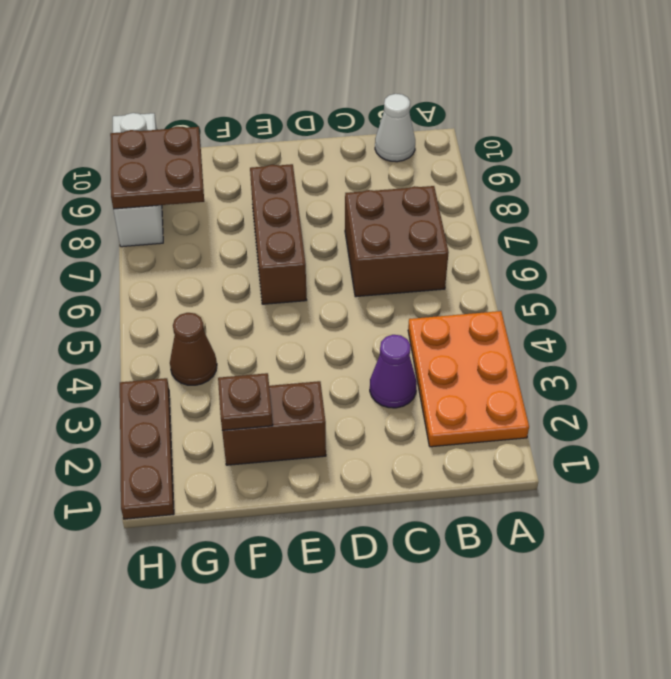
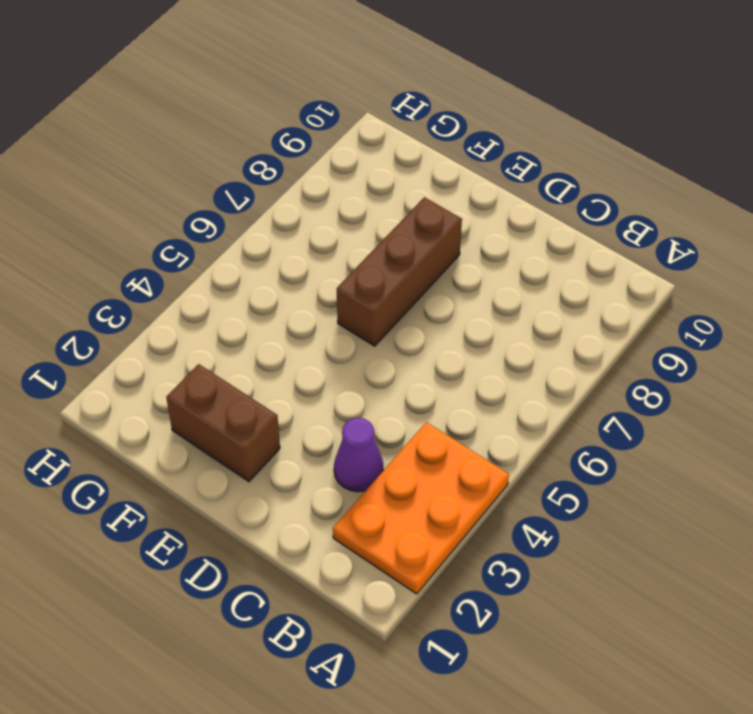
none -> brown brick B6:C7 level 1
none -> white cone B10 level 1

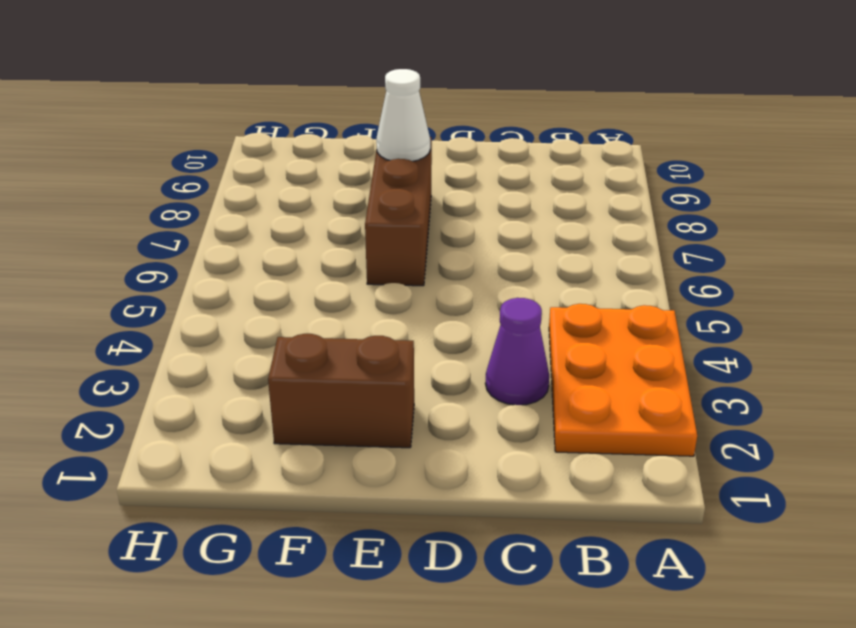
white cone E8 level 2 -> white cone B10 level 1
none -> brown brick B6:C7 level 1
none -> brown cone G4 level 1

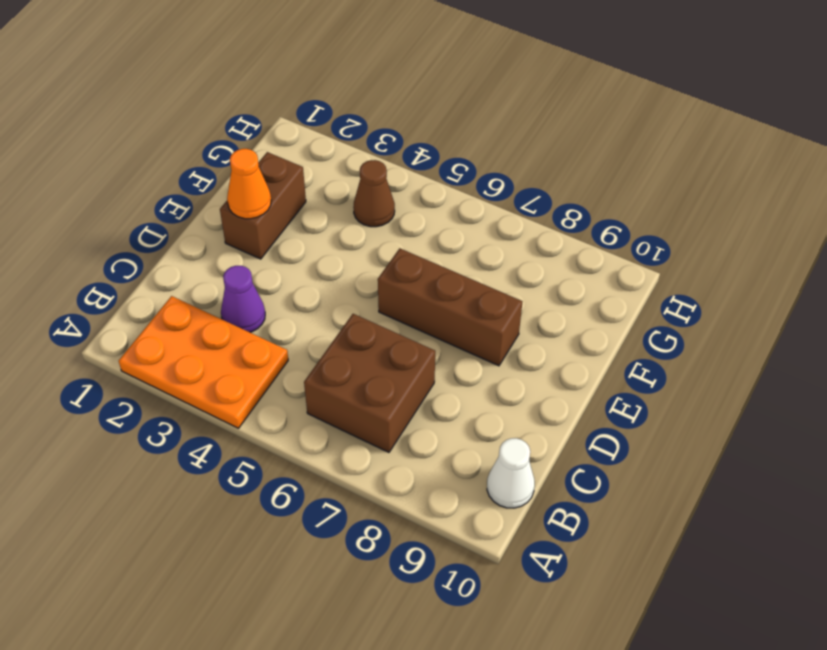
orange cone E2 level 2 -> none
none -> brown plate H1:H3 level 1
none -> white brick H8:H10 level 1

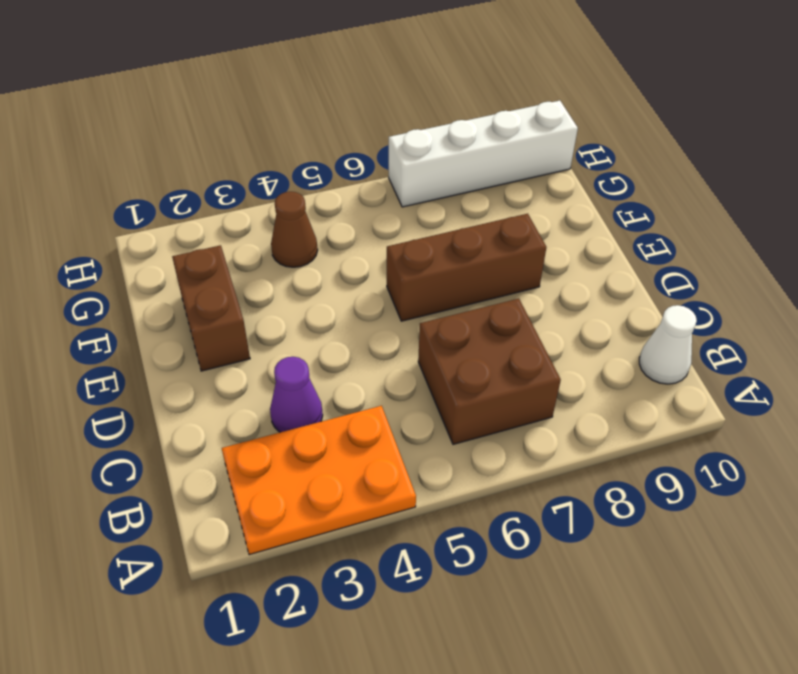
white brick H7:H10 level 1 -> white brick H8:H10 level 1
none -> brown plate H1:H3 level 1
none -> brown plate F2 level 2

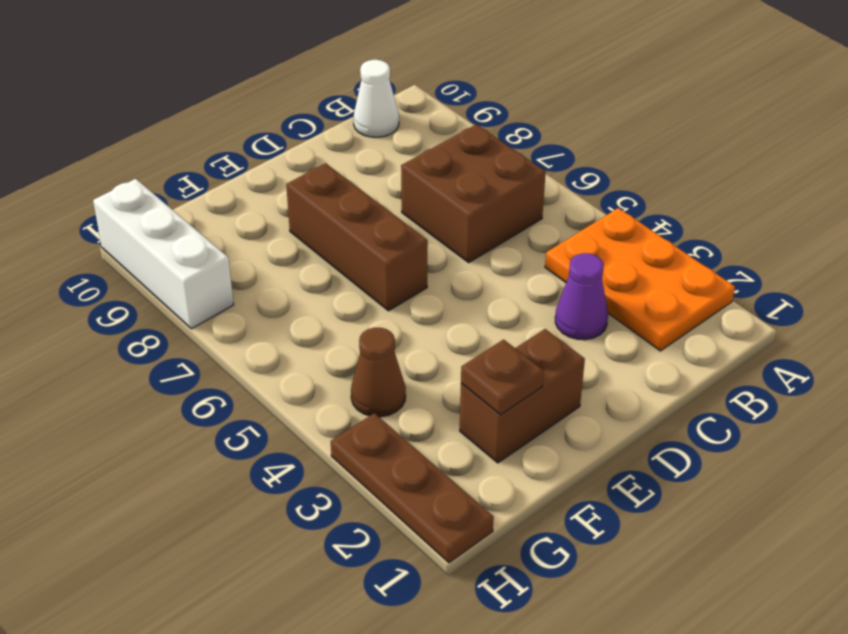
none -> brown plate G8:H9 level 2

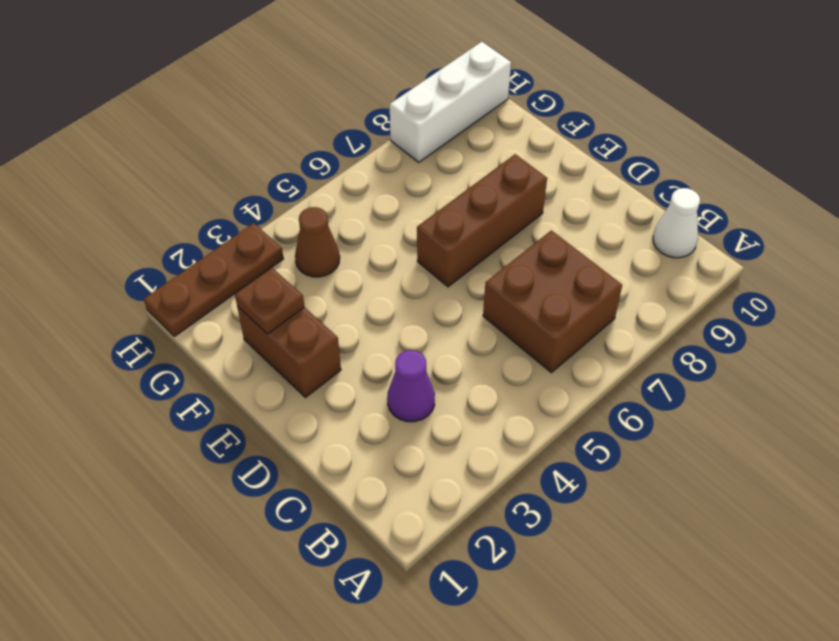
none -> orange plate A2:B4 level 1
none -> brown plate G8:H9 level 2

